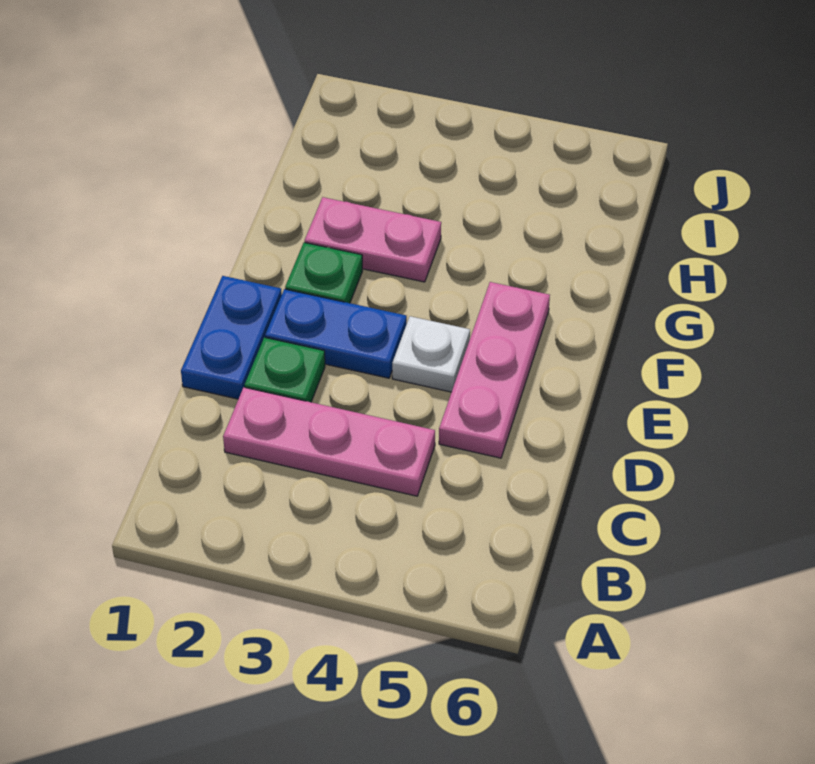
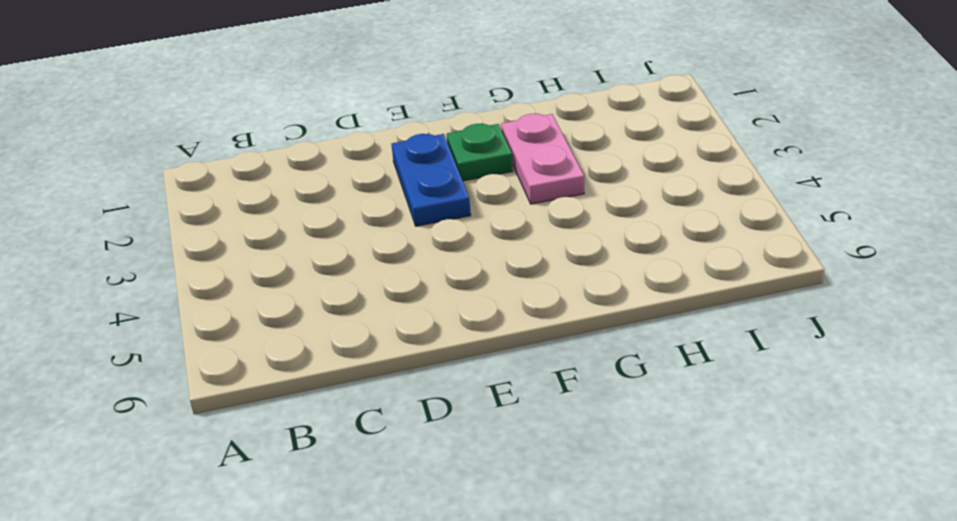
none -> pink plate C2:C4 level 1
none -> blue plate D1:E1 level 1

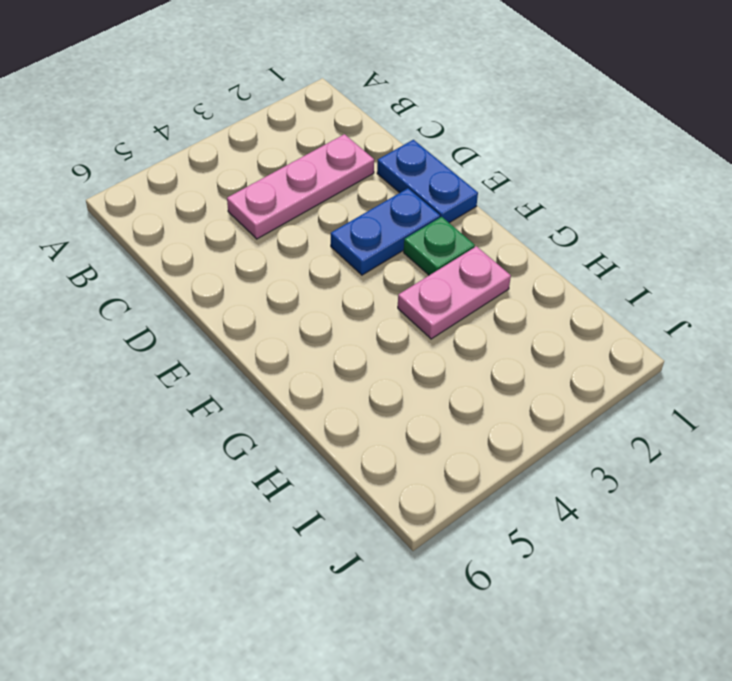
none -> green plate D2 level 1
none -> pink plate D5:F5 level 1

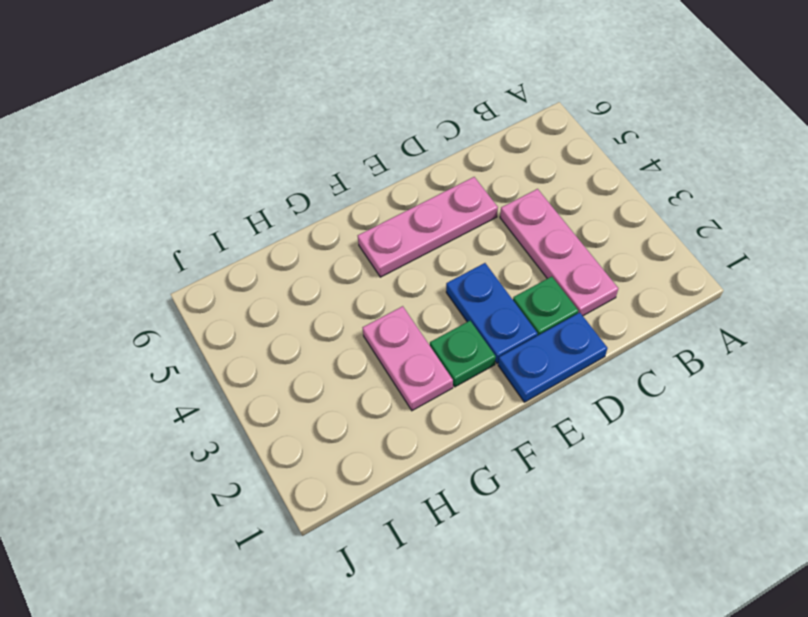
none -> white plate E4 level 1

